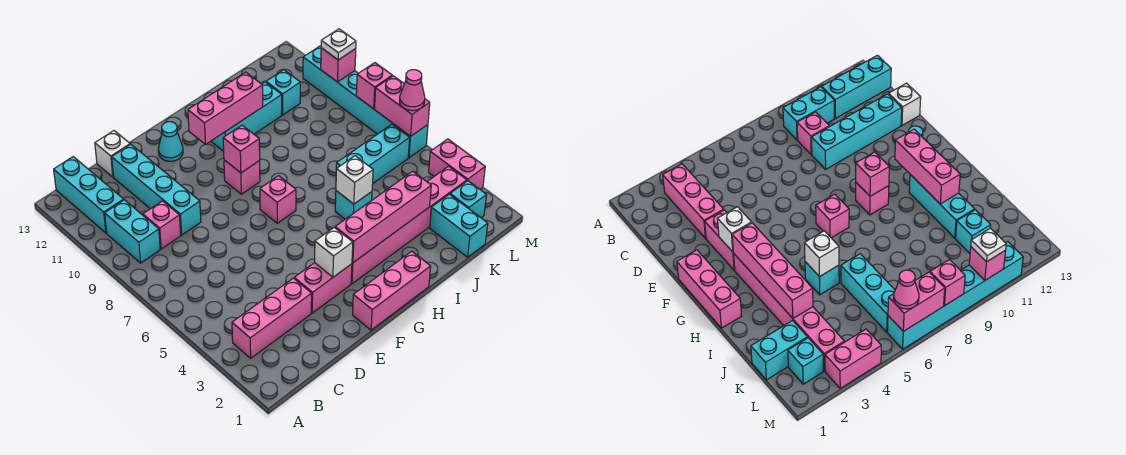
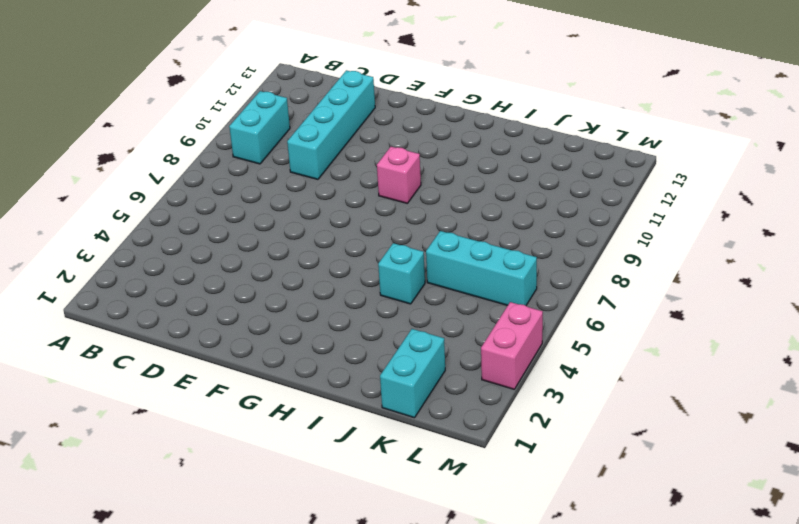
none -> pink brick B3:D3 level 1
none -> cyan brick B11:B13 level 1
none -> pink brick C9 level 1
none -> white brick D13 level 1

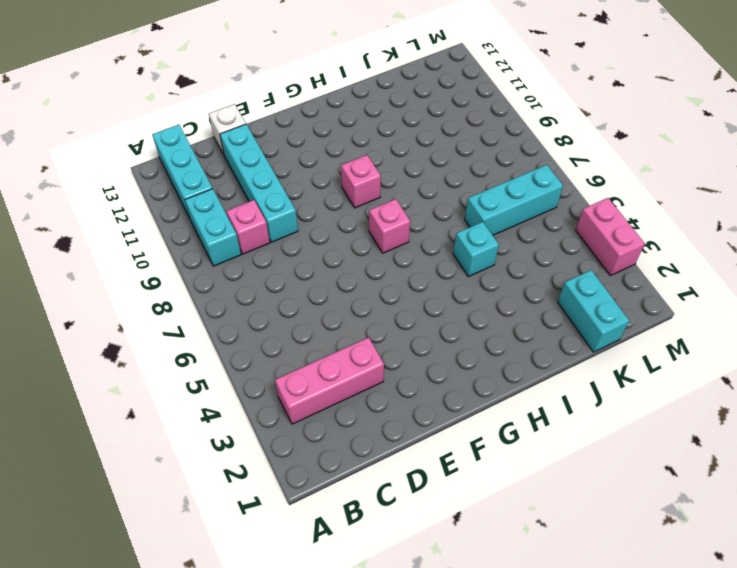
none -> pink brick E3:F3 level 1
none -> pink brick F1:H1 level 1
none -> cyan cone F12 level 1
none -> pink brick G3:L3 level 1

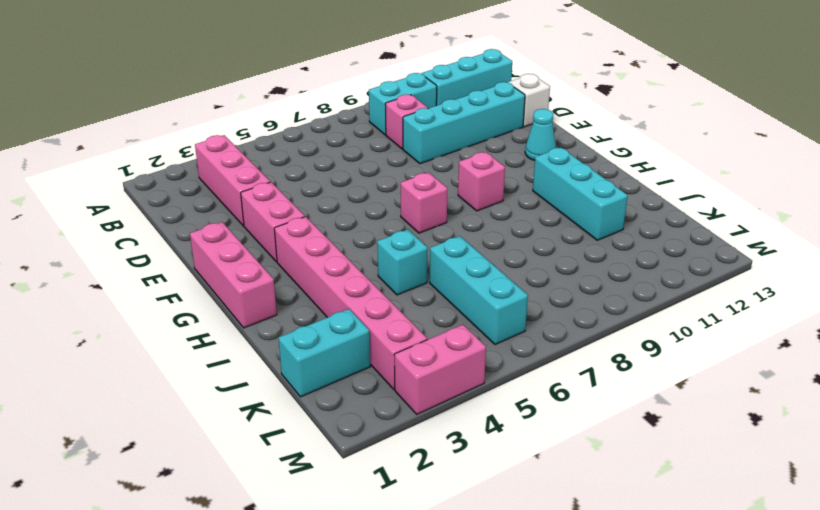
none -> cyan brick K11 level 1
none -> cyan brick L2 level 1
none -> cyan brick M6:M11 level 1
none -> white brick F3 level 2

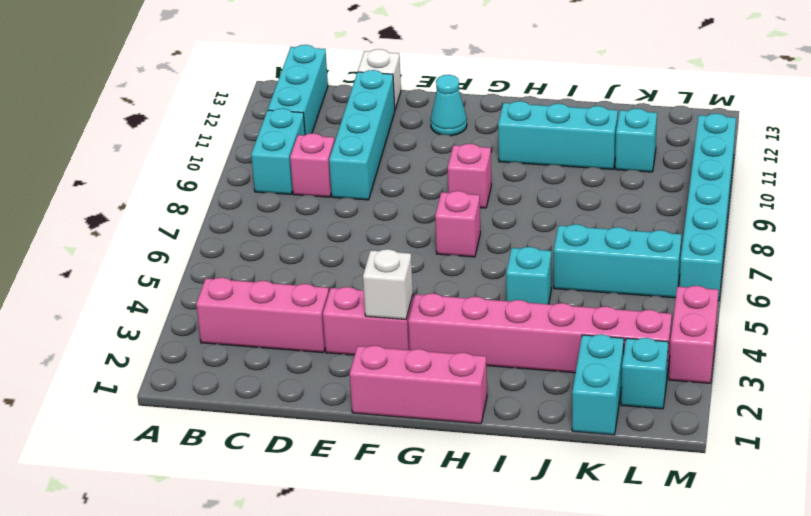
none -> pink brick G3:J3 level 2
none -> pink brick G9 level 2
none -> pink brick G11:I11 level 2
none -> white brick I5 level 2

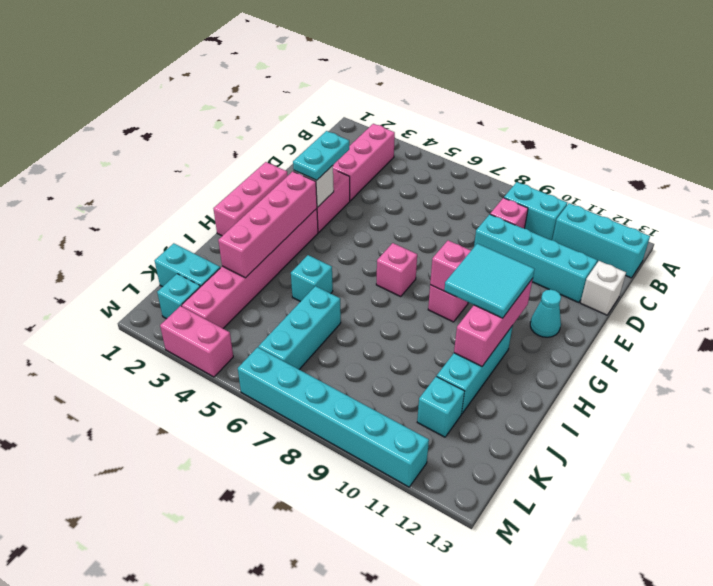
cyan plate E3:F3 level 3 -> none
cyan tile G10:H11 level 3 -> none
none -> white brick I5 level 2
none -> pink brick M6:M7 level 2
none -> pink brick M8 level 2
none -> pink brick M10 level 2

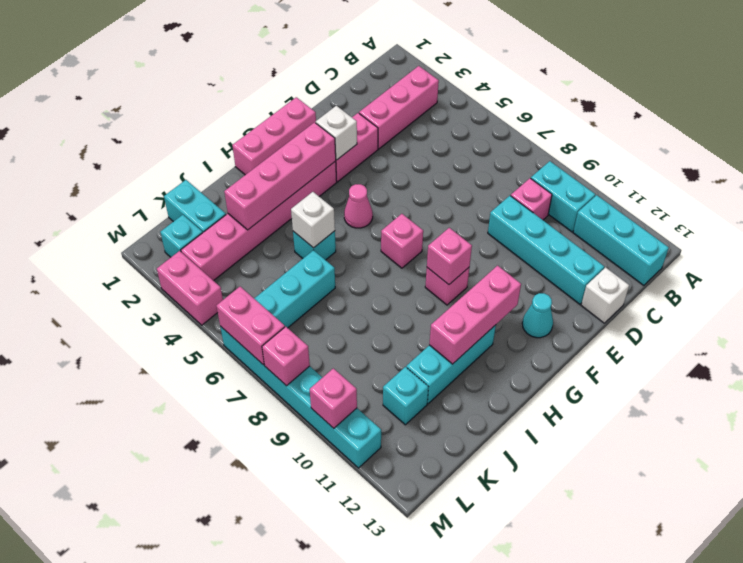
pink cone G5 level 1 -> pink cone M6 level 3
none -> white plate M10 level 3

